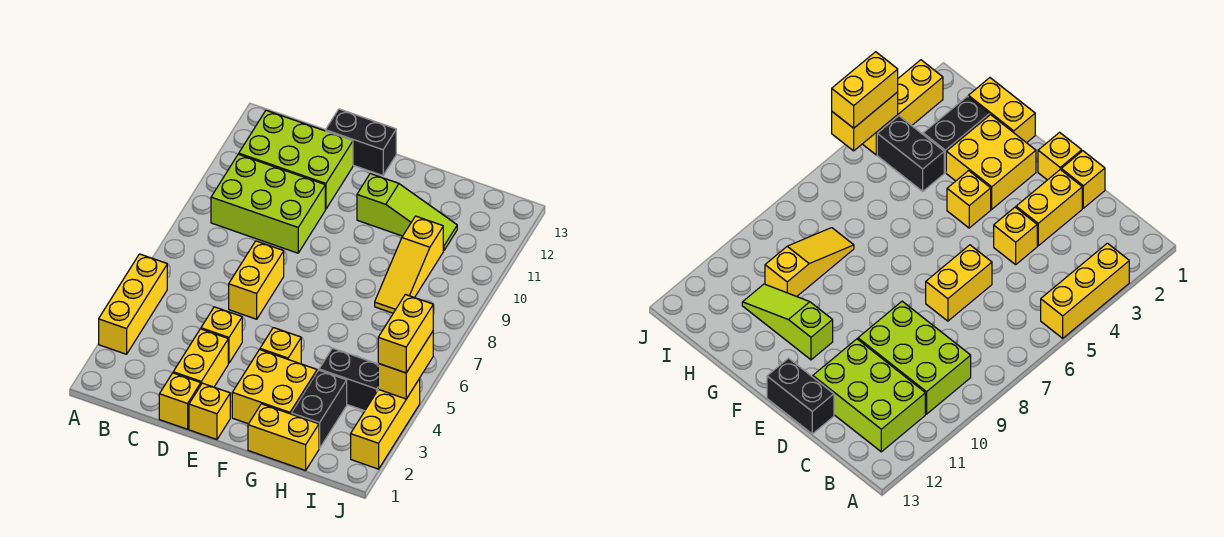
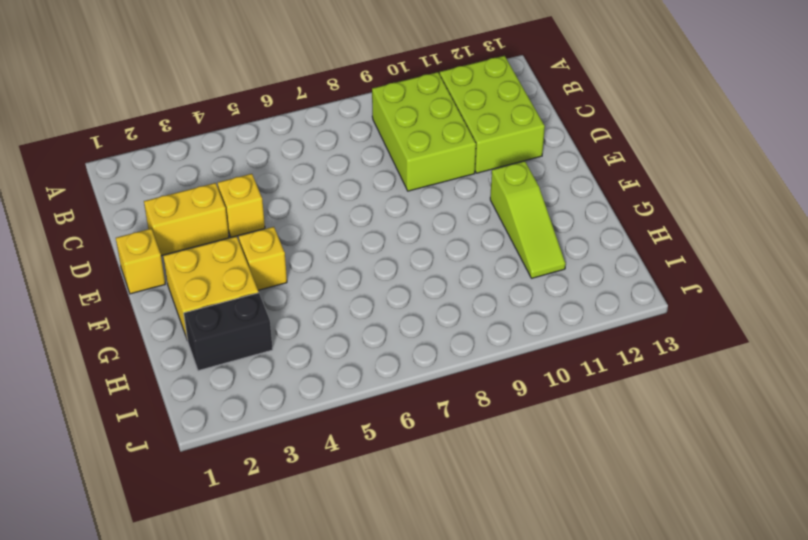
none -> yellow brick A3:A5 level 1
none -> yellow brick D1 level 1
none -> yellow brick D6:D7 level 1

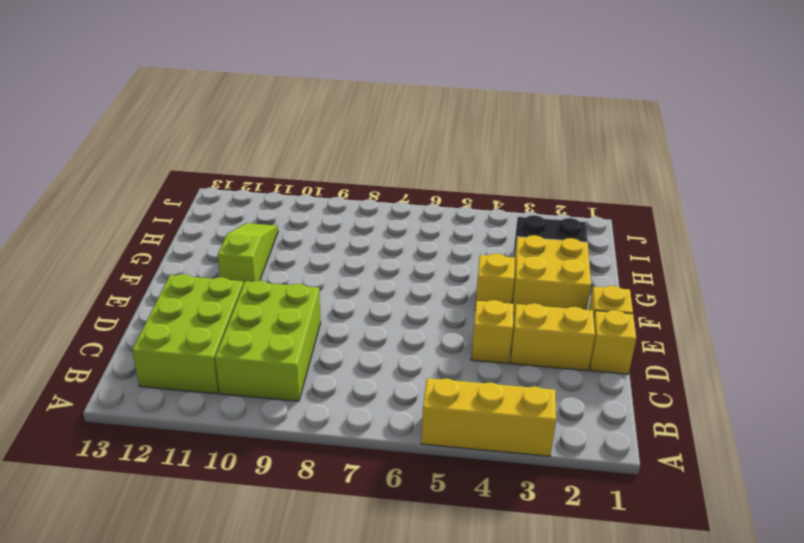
none -> yellow brick D6:D7 level 1
none -> black brick D13:E13 level 1
none -> yellow brick G1:H1 level 1

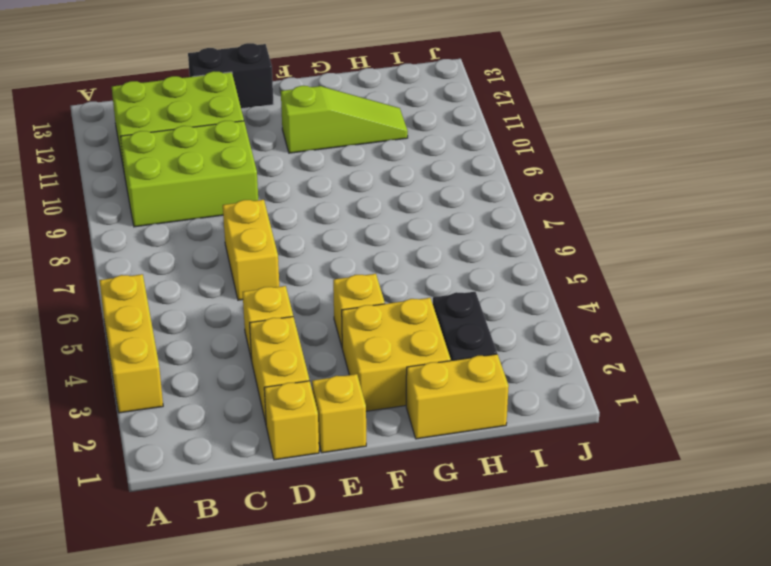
none -> black brick H4:I4 level 1
none -> yellow slope H8:H10 level 1 top 10
none -> yellow brick J2:J4 level 1

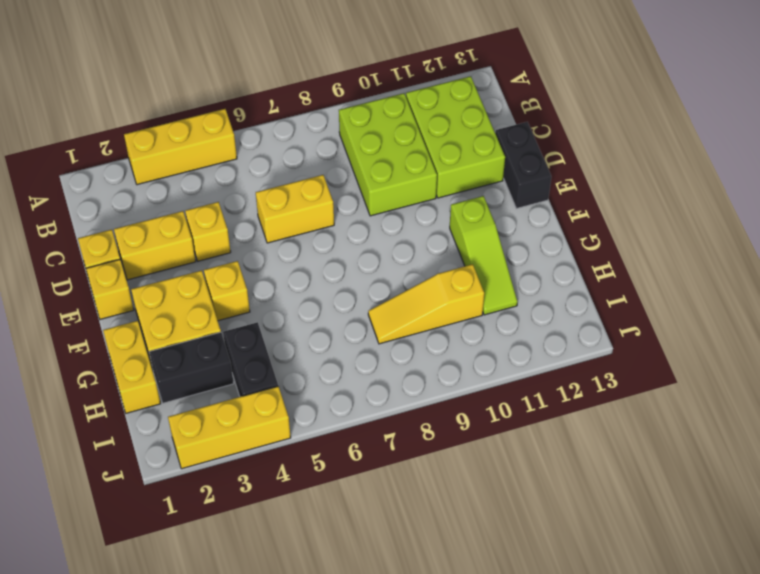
none -> yellow brick J4:J5 level 2
none -> yellow brick J4:J5 level 3

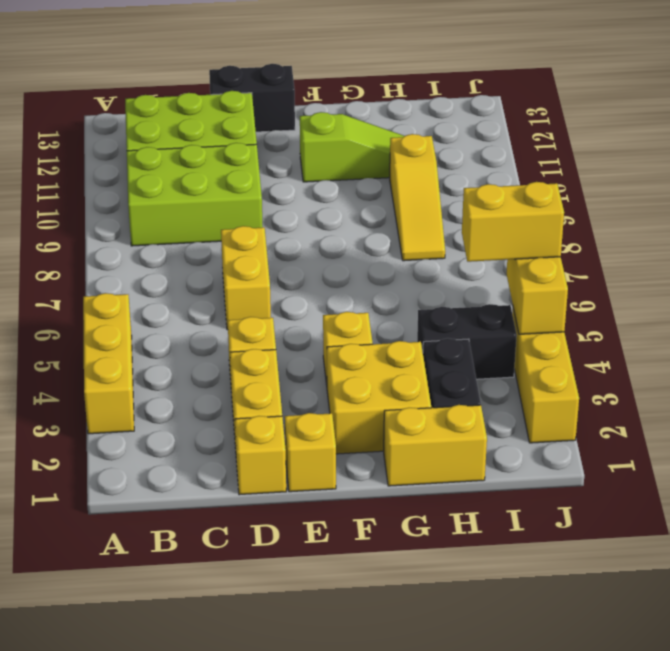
yellow brick I5:J5 level 3 -> yellow brick J4:J5 level 3

